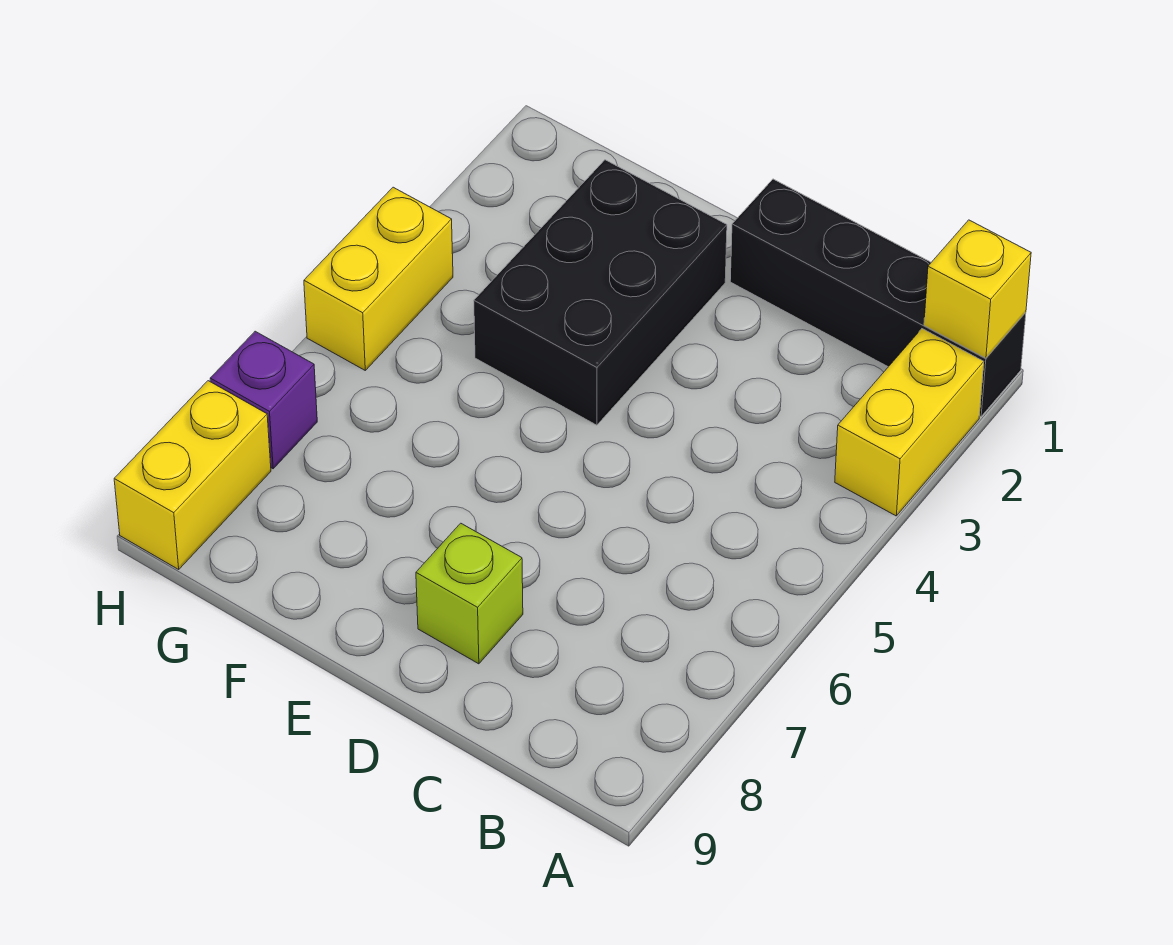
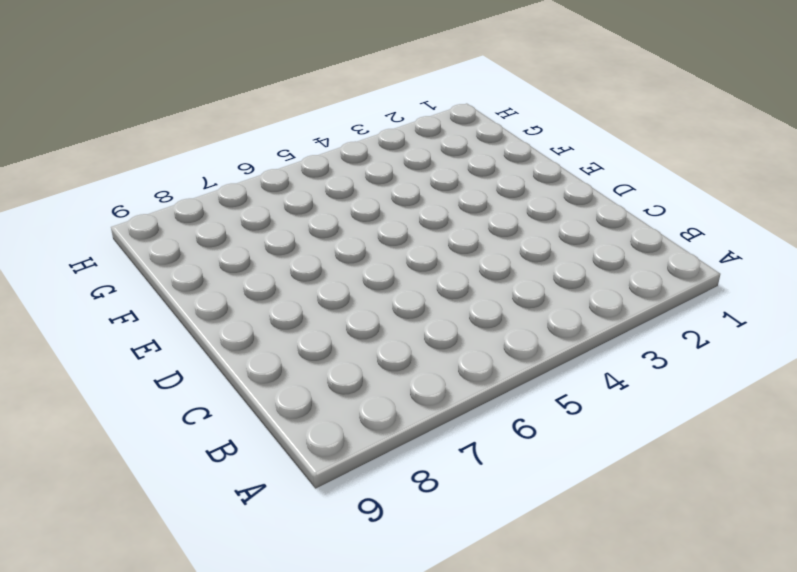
none -> black brick A1:D1 level 1
none -> yellow brick A2:A3 level 1

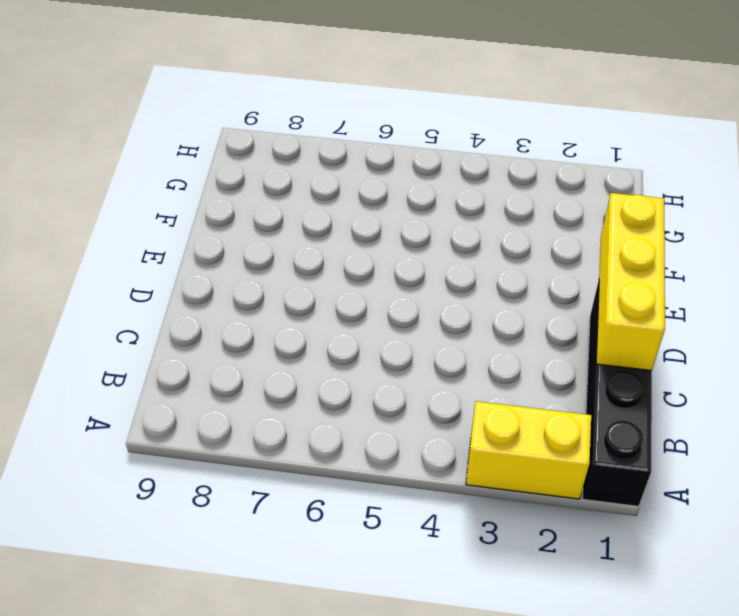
yellow brick C1:E1 level 2 -> none
none -> lime brick D8 level 1
none -> black brick E2:F4 level 1

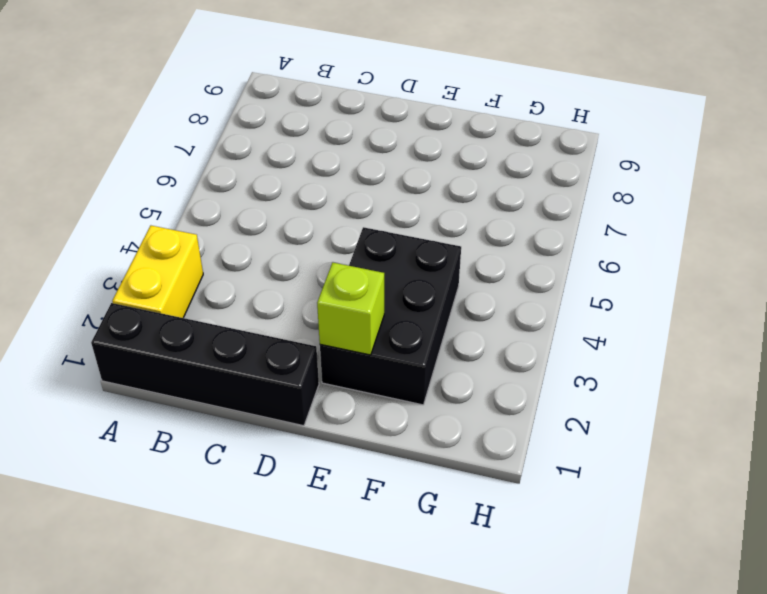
lime brick E2 level 2 -> lime brick D8 level 1
none -> yellow brick H4:H5 level 1
none -> purple brick H7 level 1

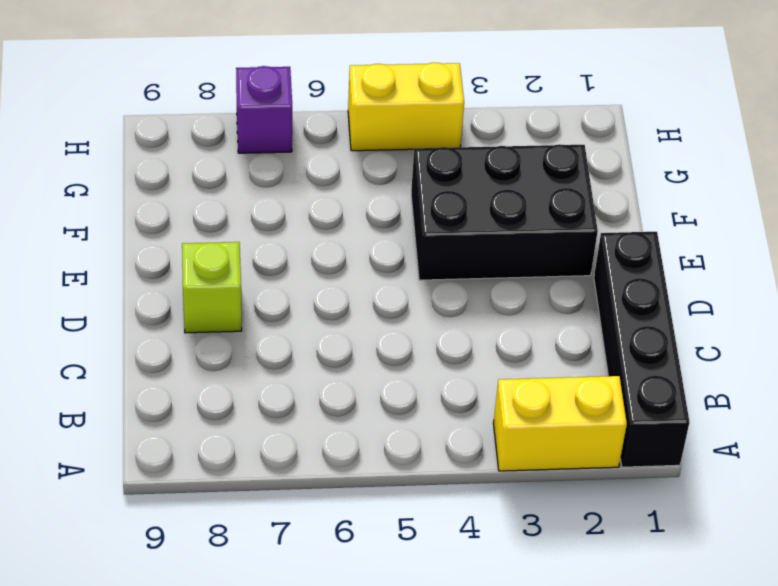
none -> yellow brick H8:H9 level 1
none -> yellow brick A1 level 2

